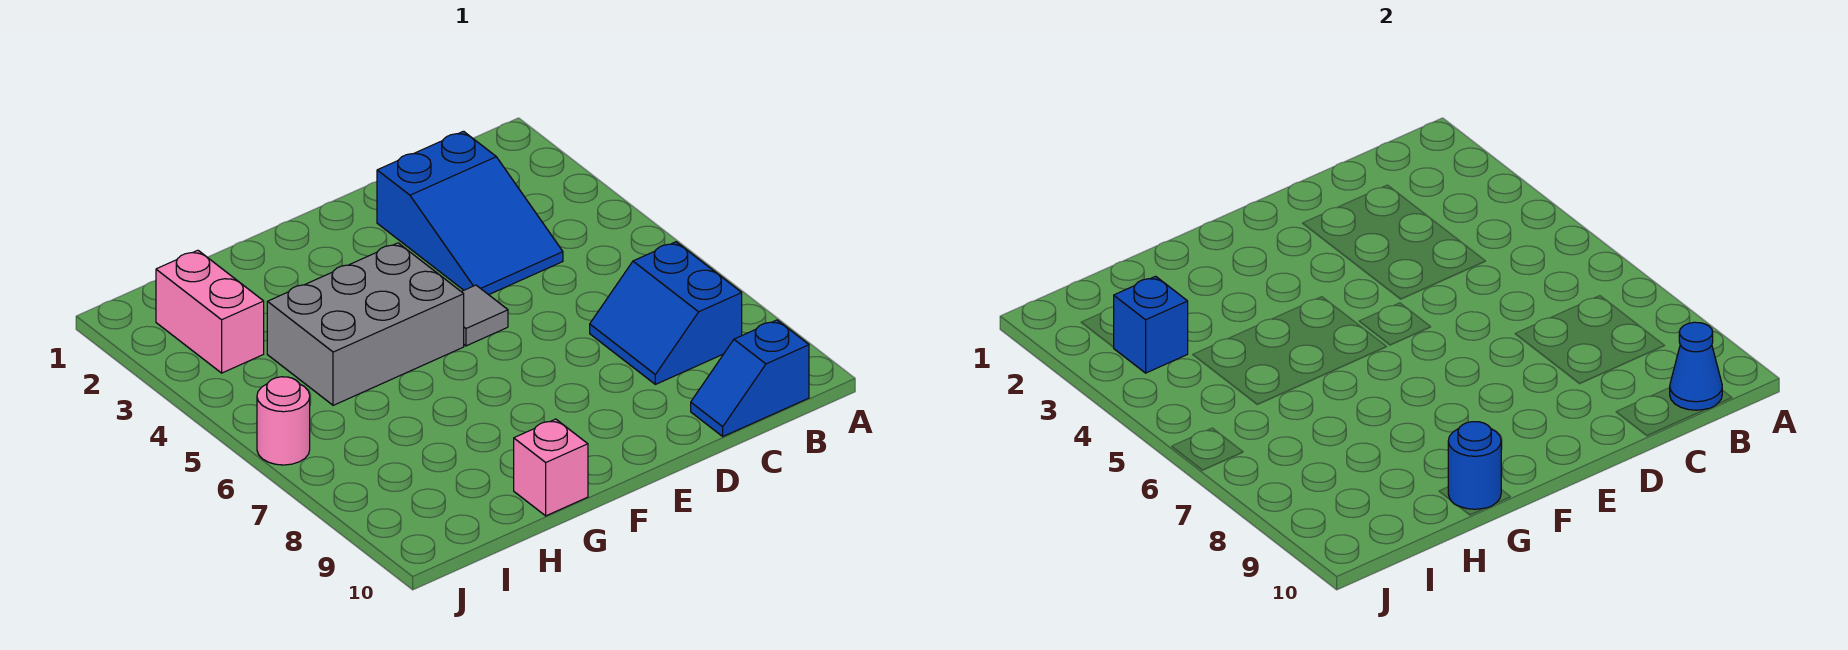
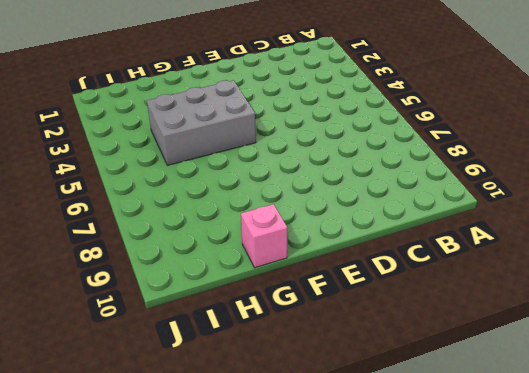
none -> blue slope B7:C8 level 1 top B
none -> blue slope B10:C10 level 1 top B

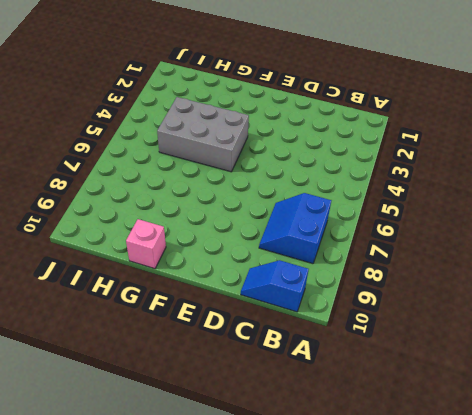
none -> blue slope C2:D4 level 1 top 2
none -> grey tile E5 level 1

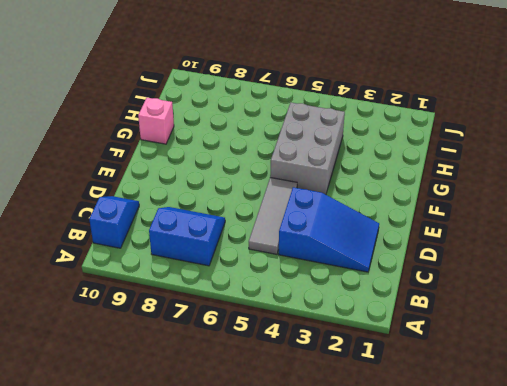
blue slope C2:D4 level 1 top 4 -> blue slope C2:D4 level 1 top 2
grey tile C5:E5 level 1 -> grey tile E5 level 1
none -> pink brick I2:I3 level 1
none -> pink round brick J6 level 1

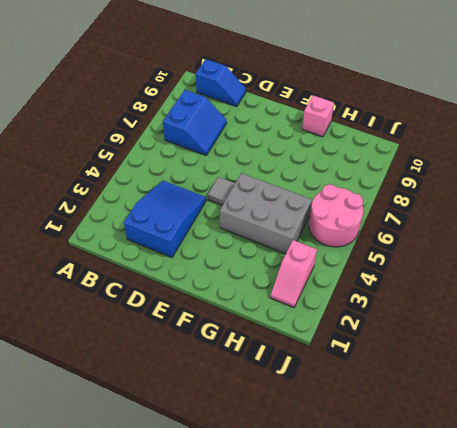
pink slope I2:I3 level 1 top 3 -> pink brick I2:I3 level 1
pink round brick I5:J6 level 1 -> pink round brick J6 level 1
none -> blue cone B10 level 2
none -> blue round brick G10 level 2

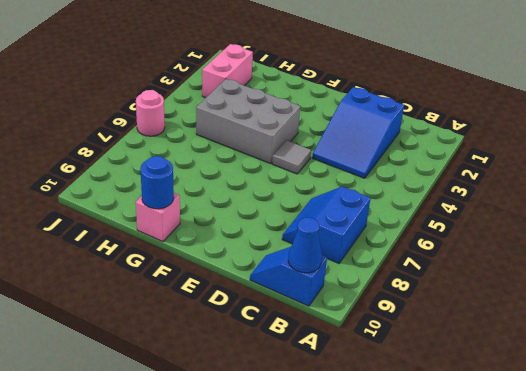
none -> blue brick I3 level 2

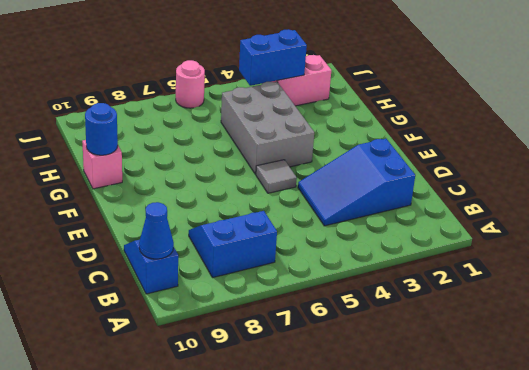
blue brick I3:I4 level 2 -> blue brick I3 level 2

